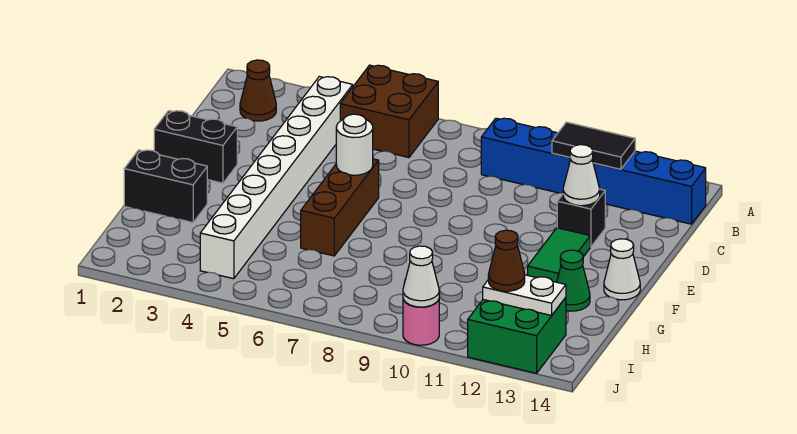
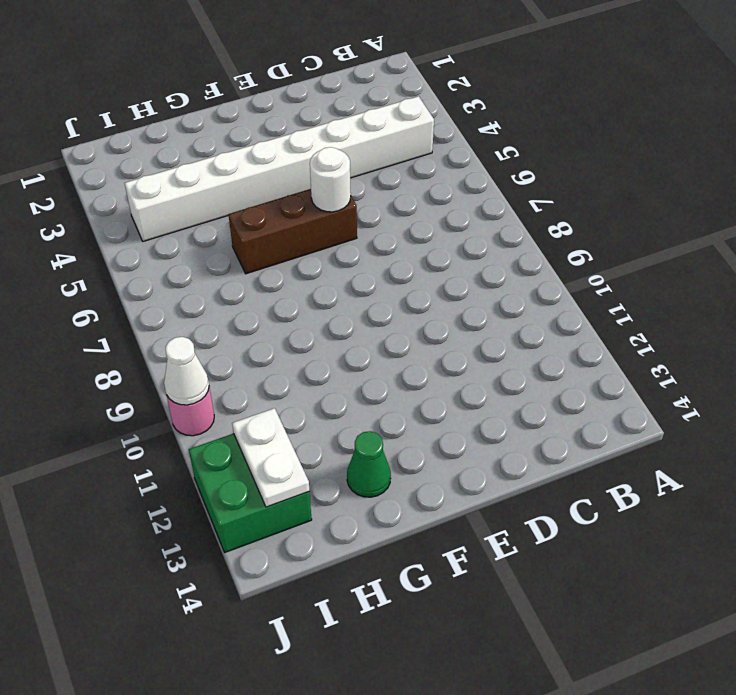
none -> brown brick A5:B6 level 1
none -> brown cone B2 level 1
none -> blue brick B9:B14 level 1

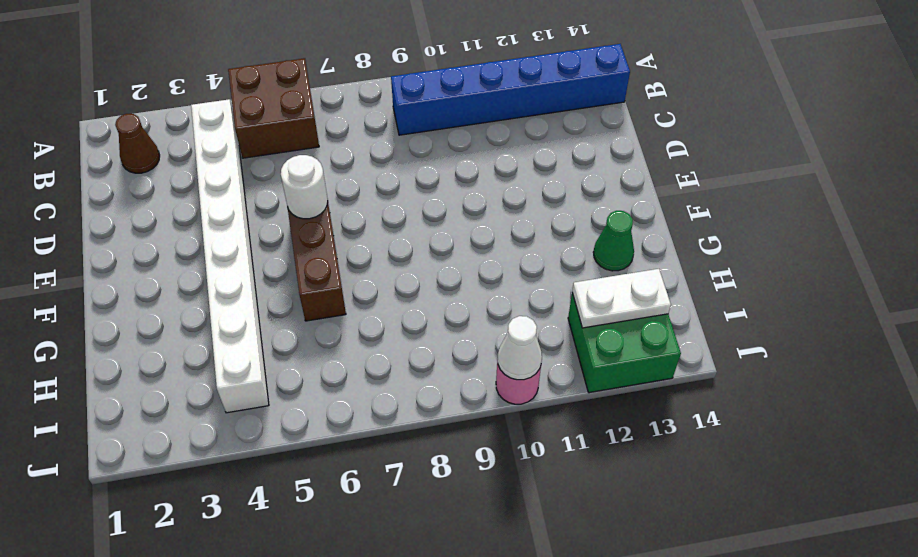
none -> black brick D12 level 1
none -> black brick E1:E2 level 1
none -> green tile E12:F12 level 1

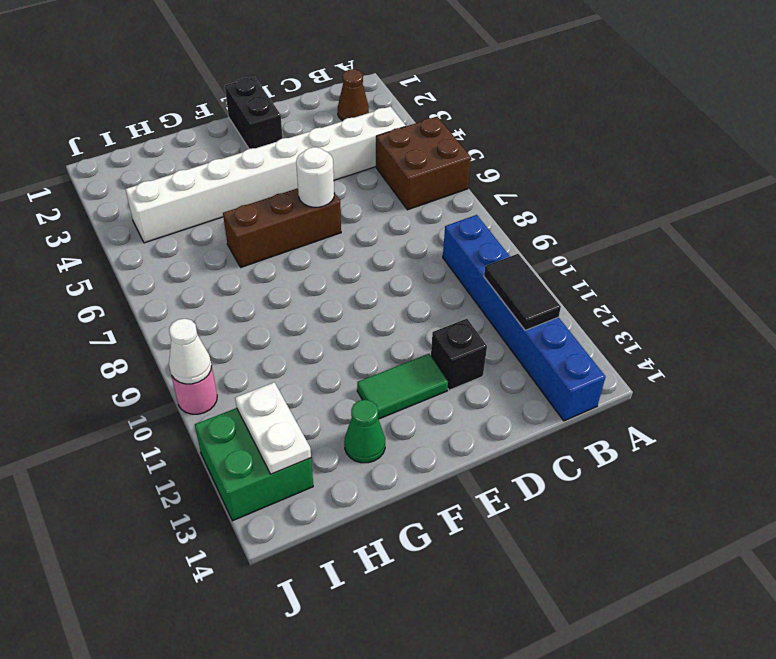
none -> white cone F14 level 1
none -> black brick G1:G2 level 1
none -> white cone D12 level 2

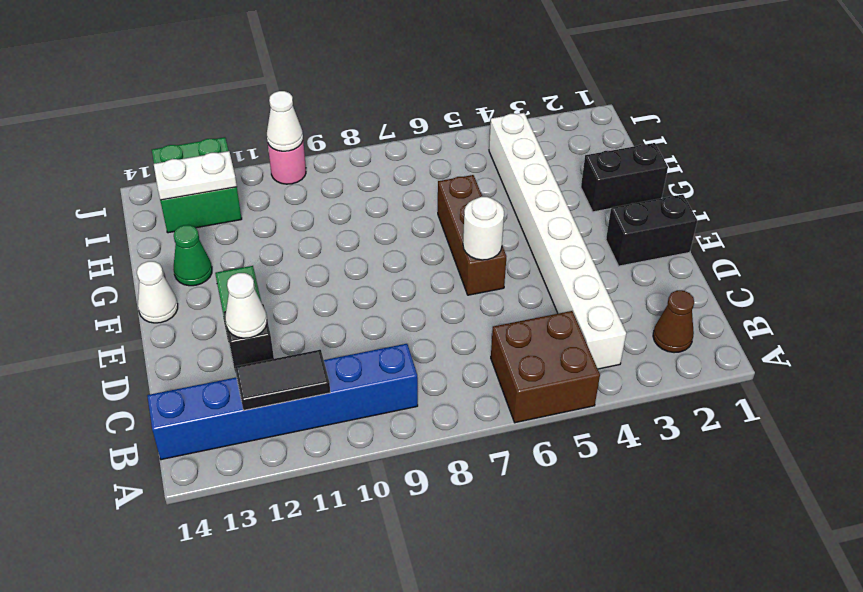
none -> brown cone I12 level 3

